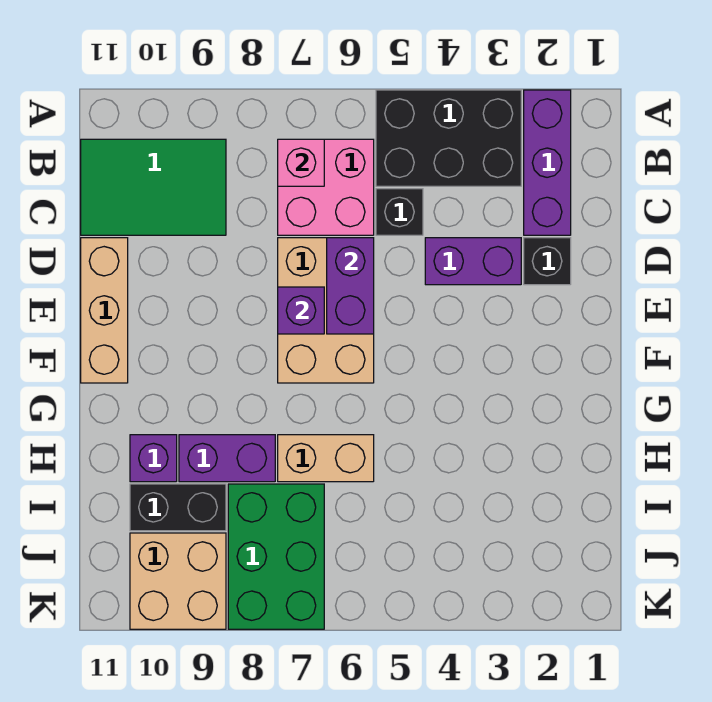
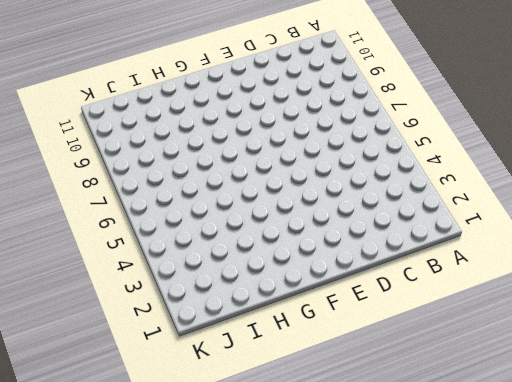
none -> purple brick A2:C2 level 1
none -> black brick A3:B5 level 1
none -> pink brick B6:C7 level 1

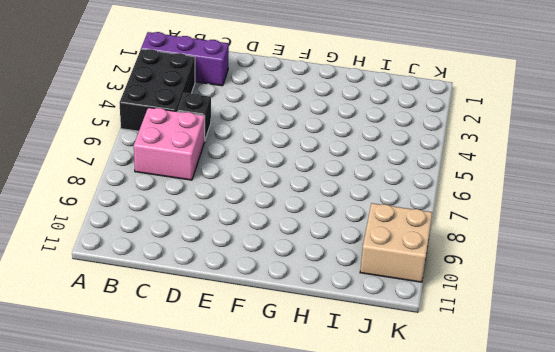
none -> green tile B9:C11 level 1
none -> black brick D2 level 1
none -> purple brick D3:D4 level 1

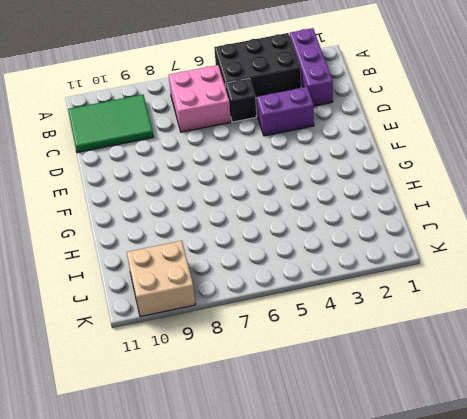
none -> black brick D2 level 1
none -> tan brick D6:F7 level 1
none -> tan brick D11:F11 level 1

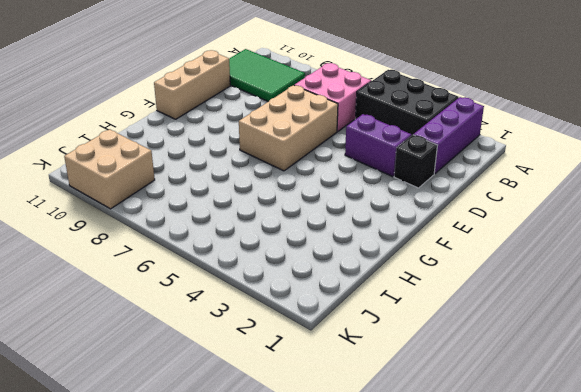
none -> black brick C5 level 1
none -> tan brick H6:H7 level 1
none -> purple brick H8:H9 level 1

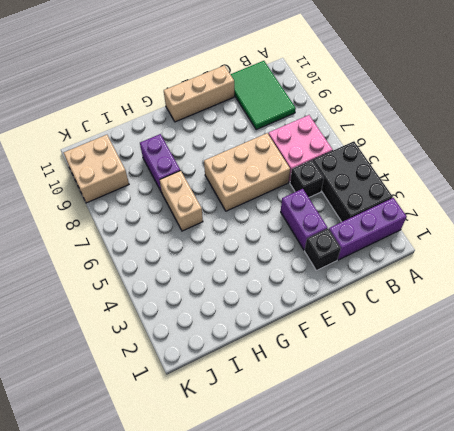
none -> purple brick H10 level 1
none -> green brick I7:K8 level 1
none -> black brick I9:I10 level 1

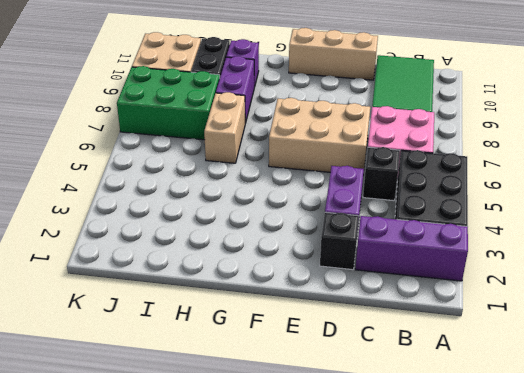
none -> pink brick B7 level 2
none -> purple brick D6:E6 level 2
none -> purple brick E7 level 2

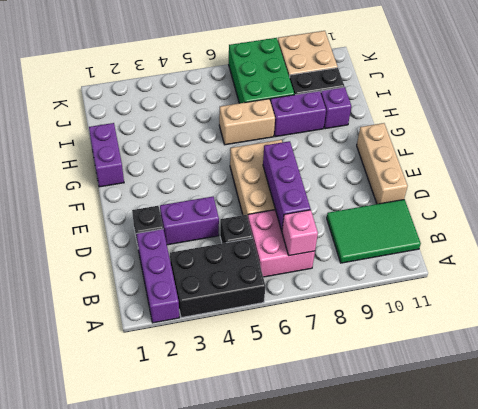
purple brick C7:E7 level 2 -> purple brick E7 level 2
purple brick G1:H1 level 1 -> purple brick D6:E6 level 2

